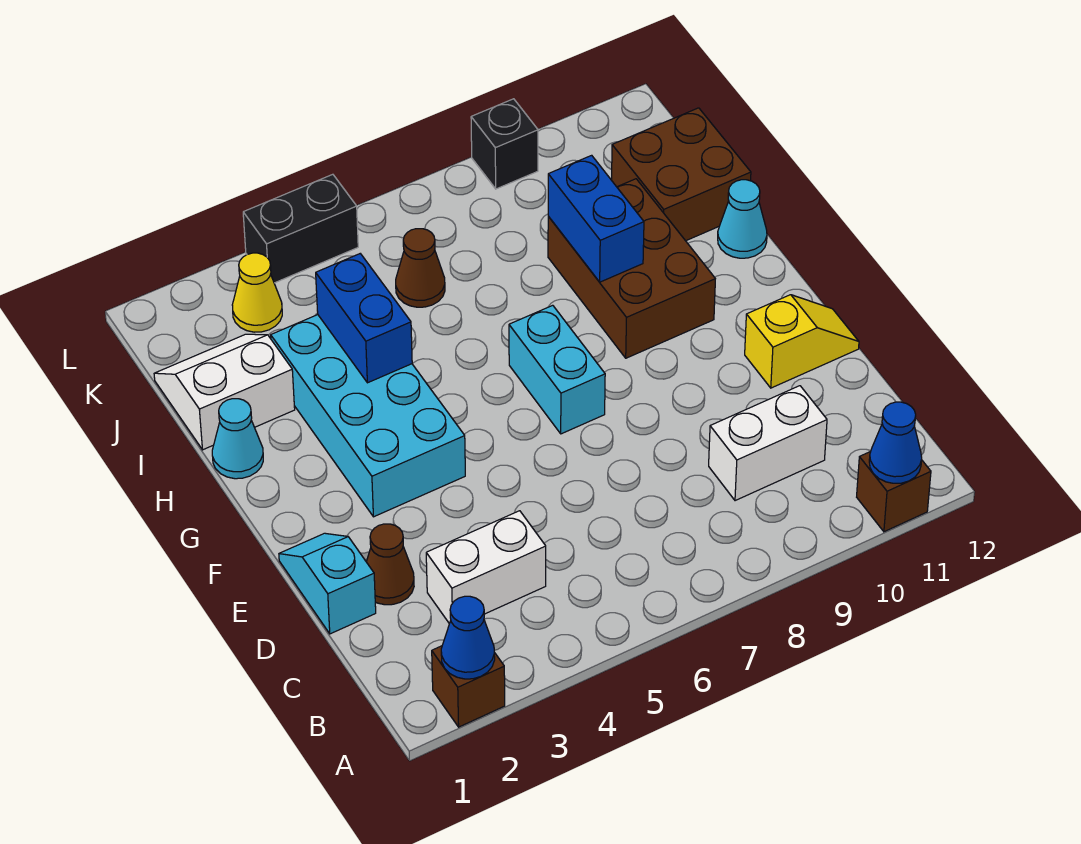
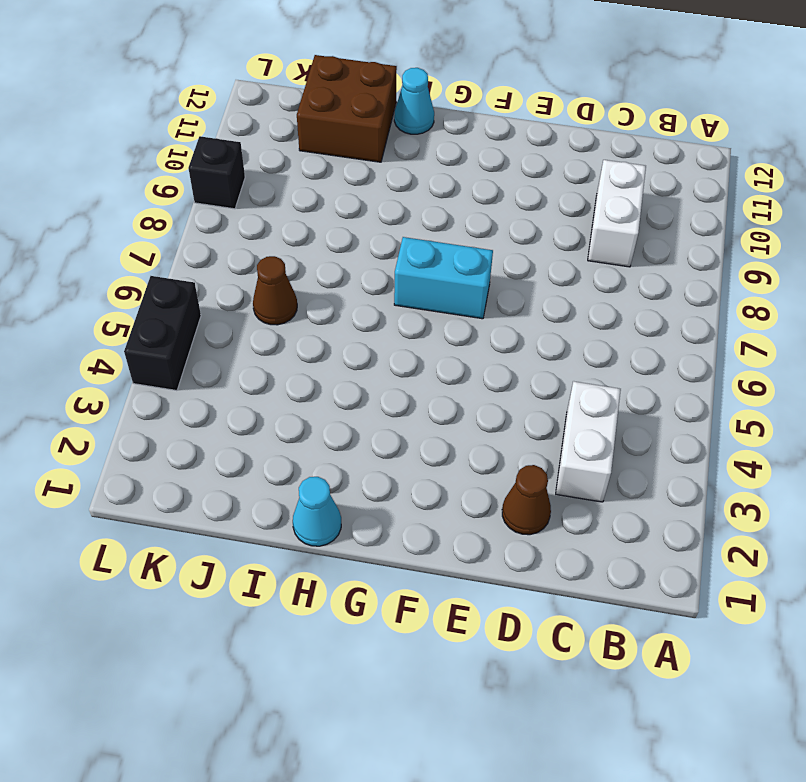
none -> brown brick A2 level 1
none -> brown brick A11 level 1
none -> cyan slope D1:E1 level 1 top D

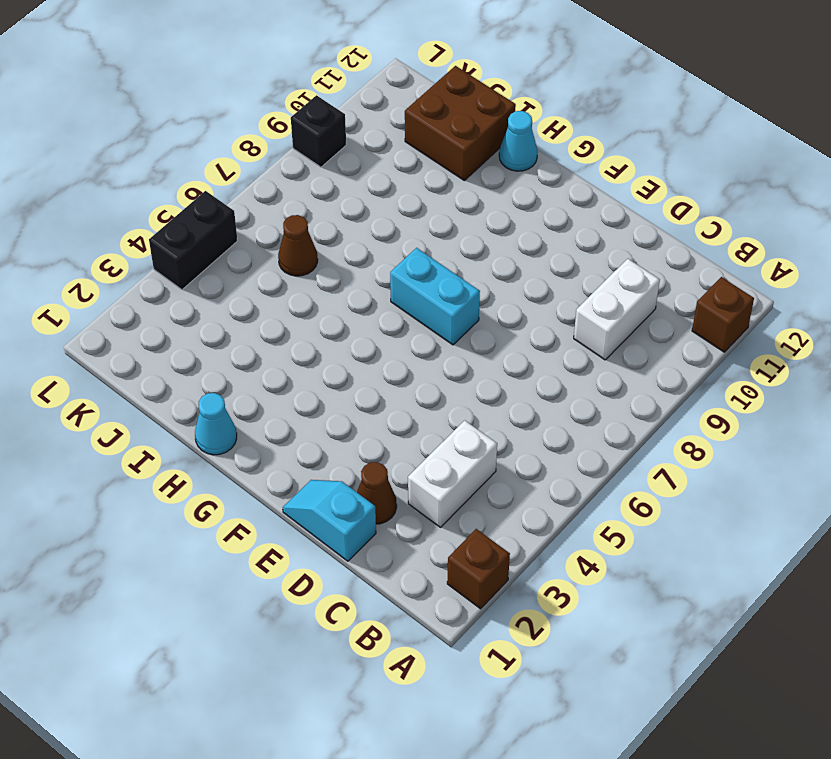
none -> yellow slope E11:E12 level 1 top 11
none -> cyan brick F3:I4 level 1
none -> brown brick G9:I10 level 1

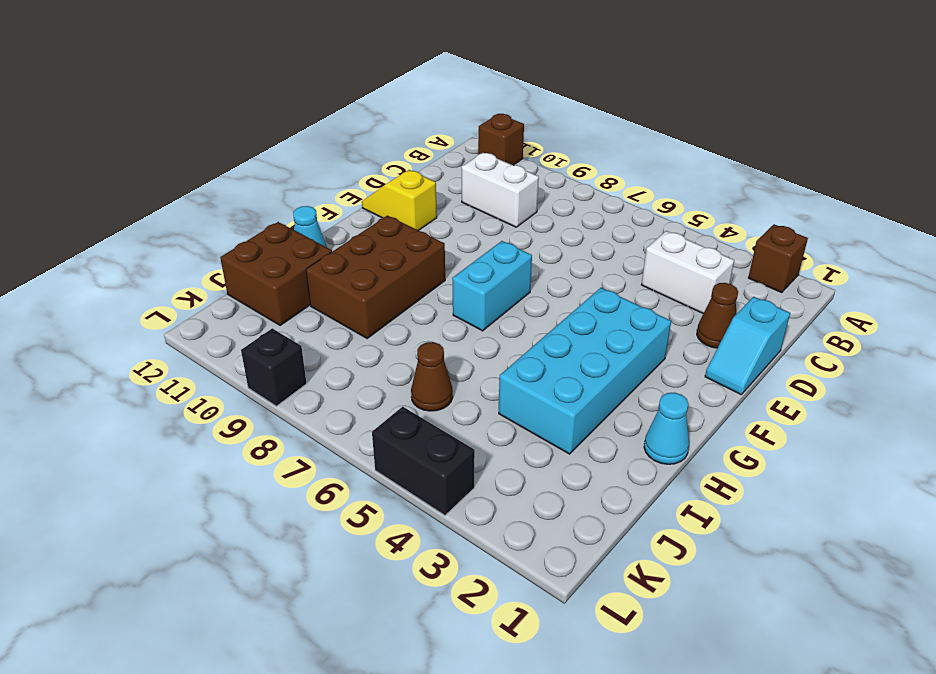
none -> white slope I1:J2 level 1 top I
none -> yellow cone K3 level 1
none -> blue cone A2 level 2

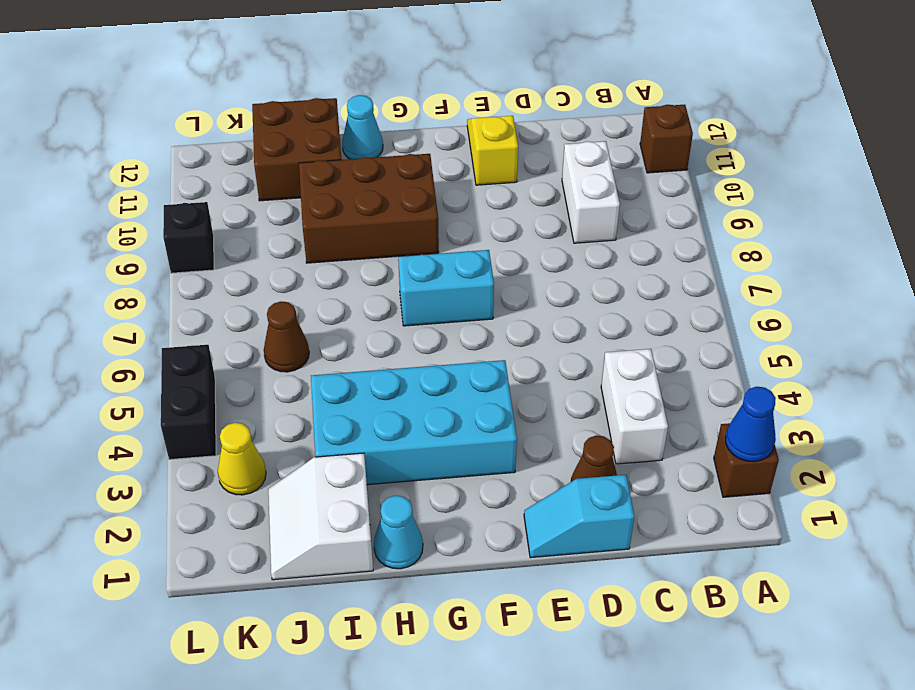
none -> blue cone A11 level 2
none -> blue brick H4:I4 level 2
none -> blue brick H9:I9 level 2

